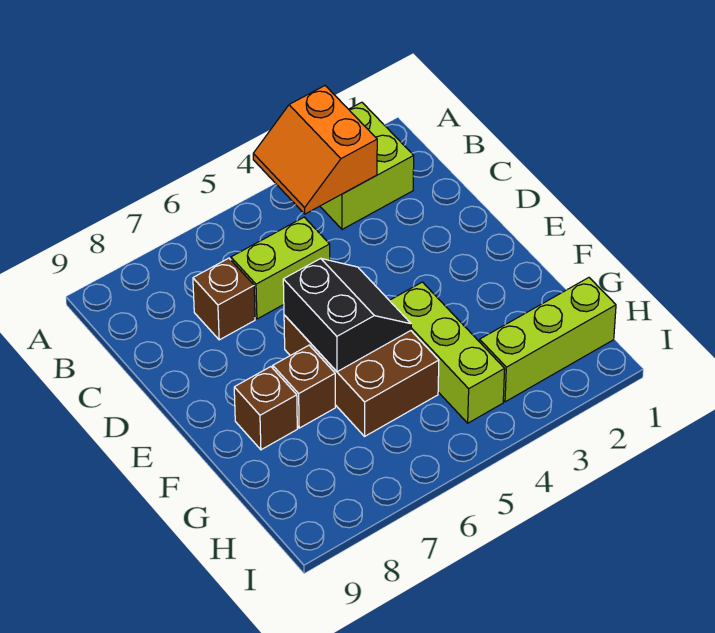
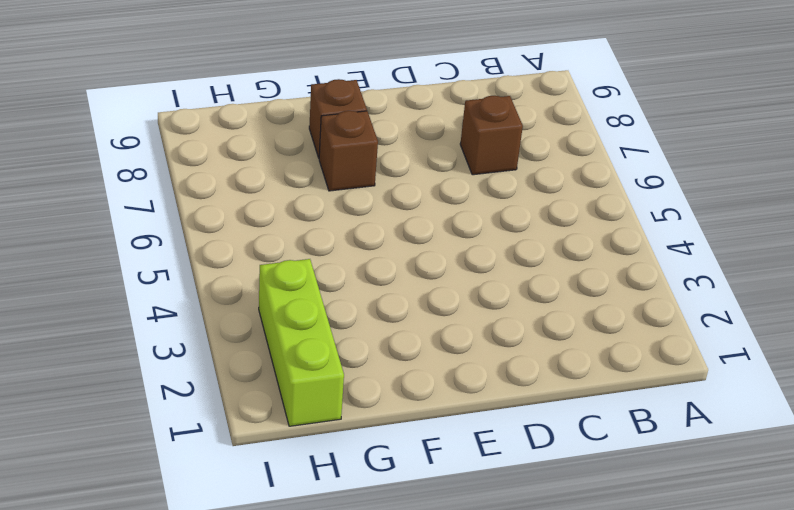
none -> lime brick A2:B3 level 1
none -> lime brick C5:C6 level 1

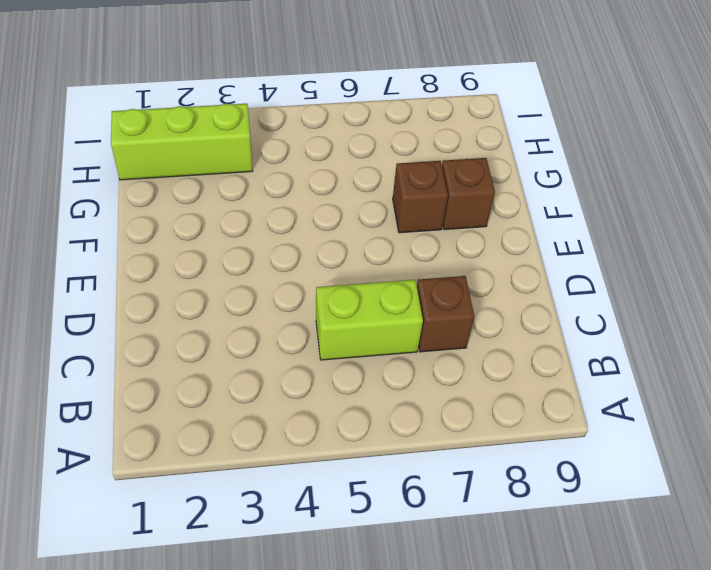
none -> lime brick A2:B3 level 1
none -> brown brick E5:G6 level 1

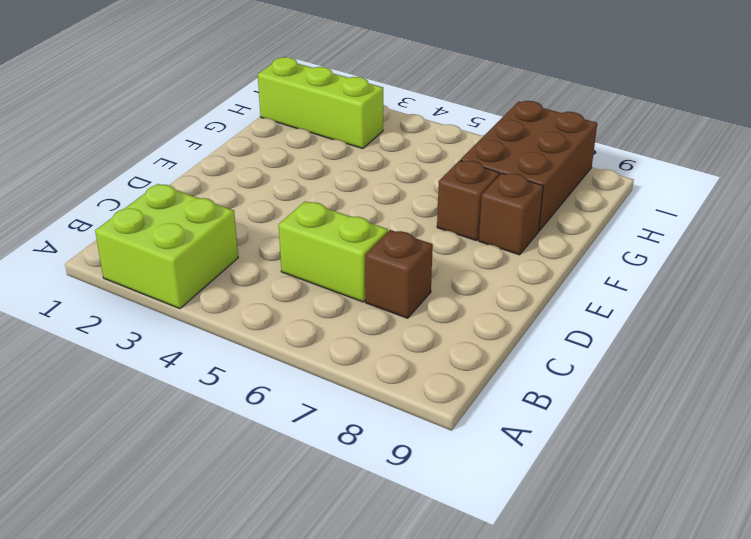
brown brick G7:I8 level 1 -> brown brick E5:G6 level 1
none -> lime brick F4:H4 level 1
none -> orange slope A3:B4 level 2 top 3

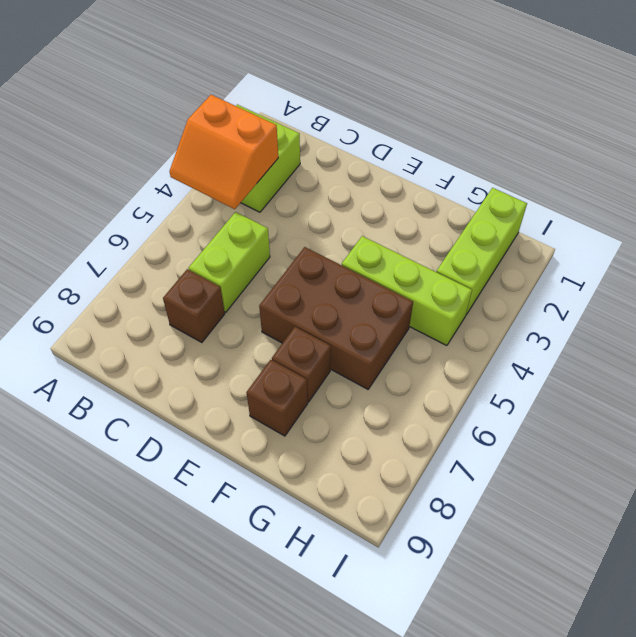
none -> black slope E5:F6 level 2 top 6

